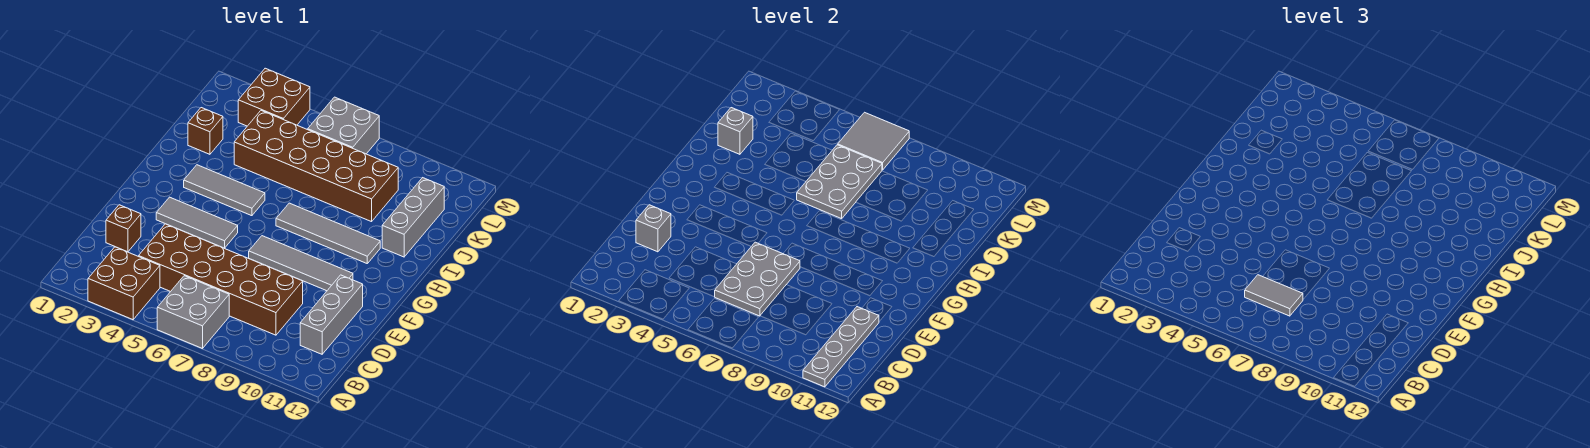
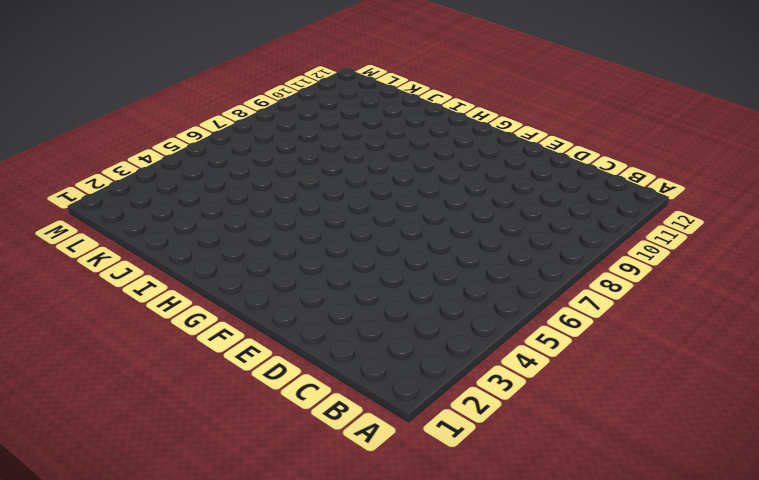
none -> brown brick A3:B4 level 1
none -> grey brick A6:B7 level 1
none -> brown brick C4:D9 level 1

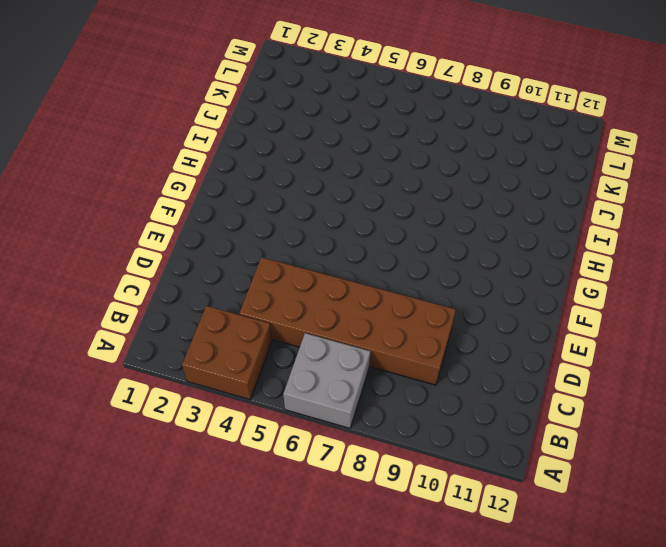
none -> grey brick C11:E11 level 1
none -> brown brick D2 level 1
none -> grey tile F3:F5 level 1

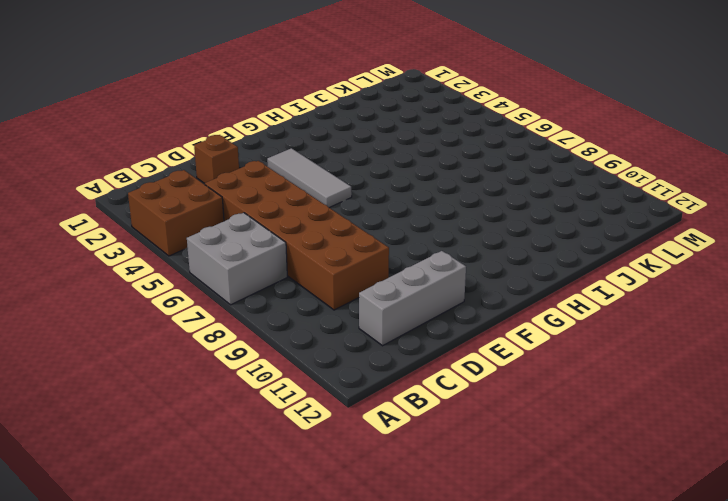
none -> grey tile F7:F10 level 1
none -> grey tile H3:H5 level 1
none -> grey tile H7:H10 level 1

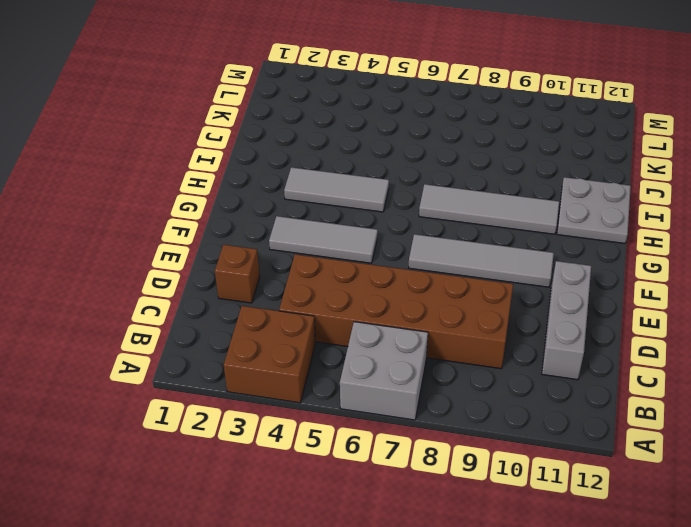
grey plate H11:I12 level 1 -> grey brick I11:K11 level 1
none -> brown brick J2 level 1
none -> brown brick J4:K9 level 1
none -> brown brick L3:M4 level 1

